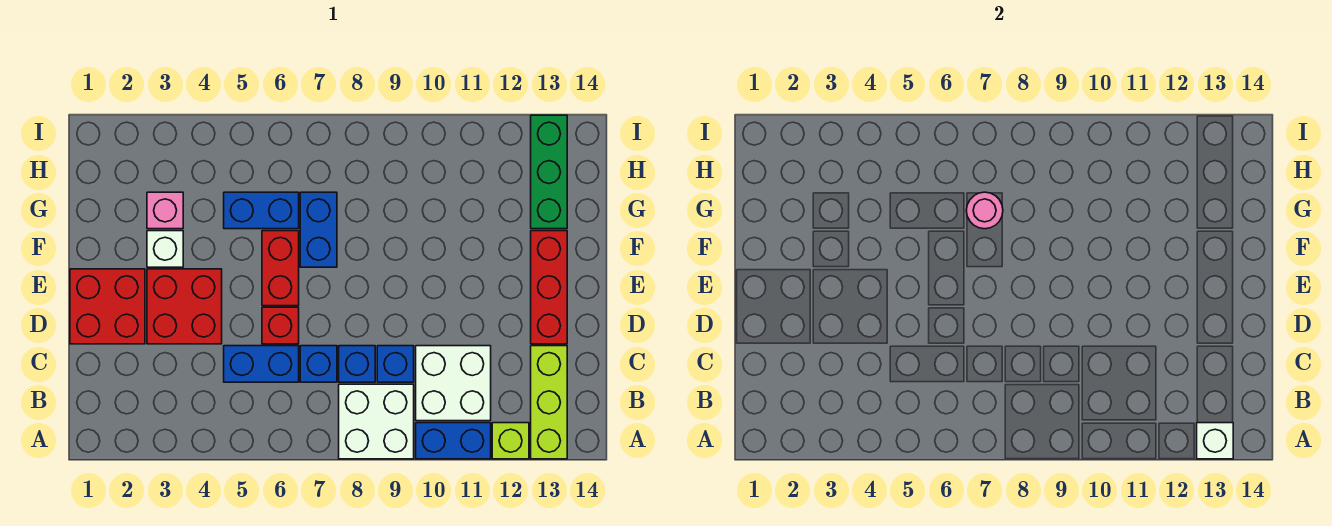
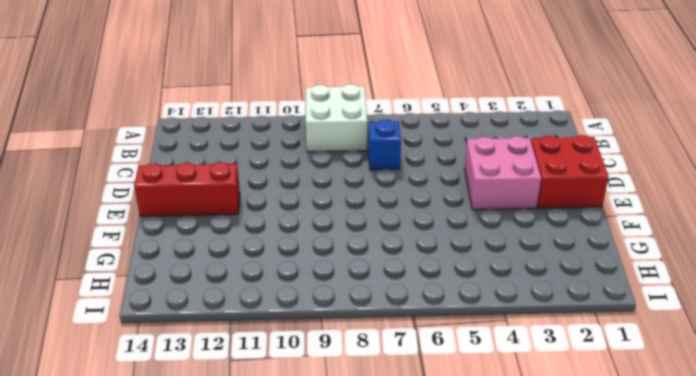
pink brick D3:E4 level 1 -> red brick D3:E4 level 1
red brick E12:E14 level 1 -> red brick D13:F13 level 1
none -> blue brick A10:A11 level 1
none -> lime brick A12 level 1
none -> lime brick A13:C13 level 1

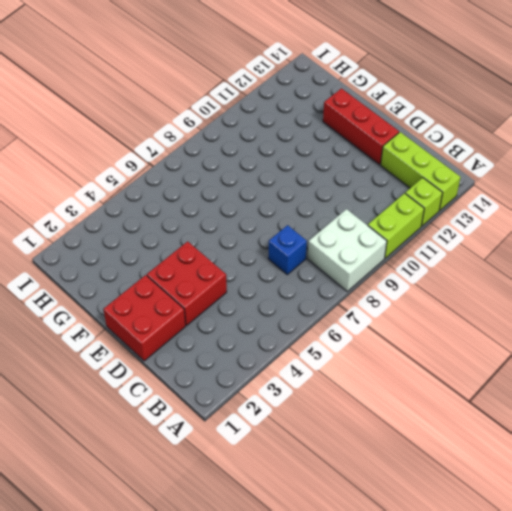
lime brick A10:A11 level 1 -> blue brick A10:A11 level 1
none -> white brick B10:C11 level 1
none -> blue brick C5:C6 level 1
none -> blue brick C8 level 1

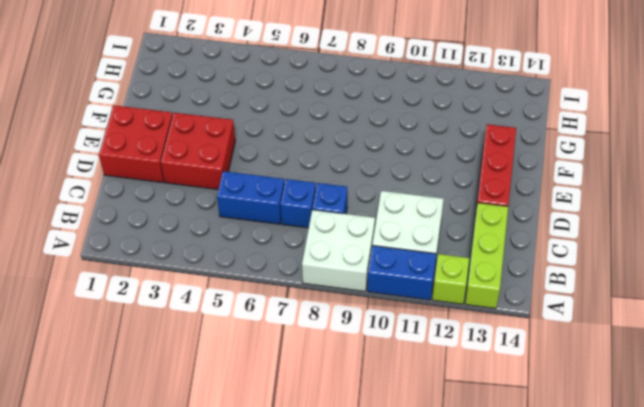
none -> blue brick C9 level 1
none -> red brick D6 level 1
none -> red brick E6:F6 level 1

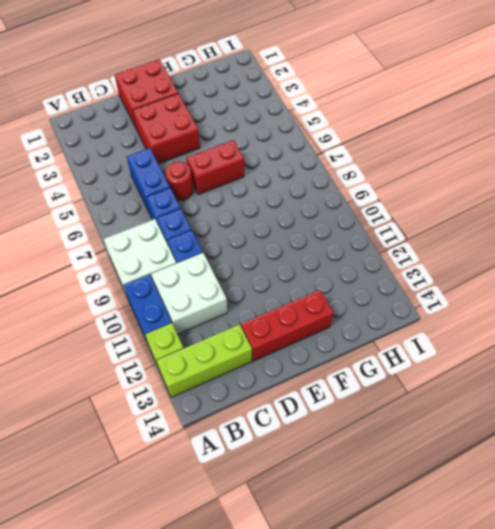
red round brick D6 level 1 -> red brick D6 level 1
none -> white brick F3 level 1
none -> blue brick F7:G7 level 1
none -> pink brick G3 level 1

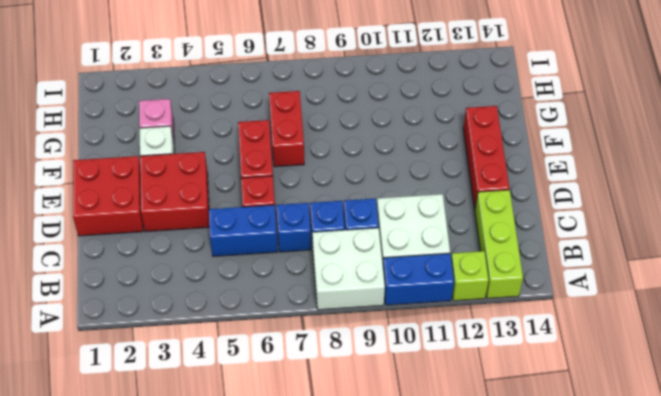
red brick F7:G7 level 1 -> blue brick F7:G7 level 1
none -> blue brick G5:G6 level 1
none -> green brick G13:I13 level 1
none -> white brick A13 level 2

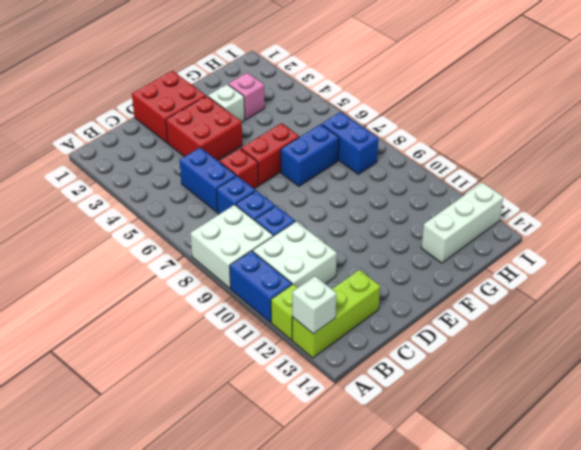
white brick G13:I13 level 1 -> green brick G13:I13 level 1
blue brick H7:H8 level 1 -> blue brick G5:G6 level 1
none -> red brick D13:F13 level 1
none -> pink round brick G7 level 2

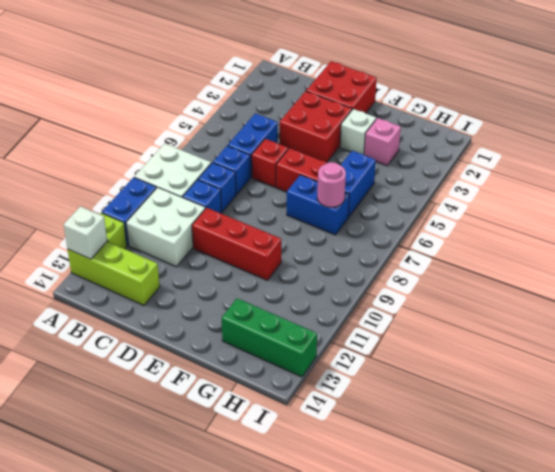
red brick D10:F10 level 1 -> red brick D13:F13 level 1

